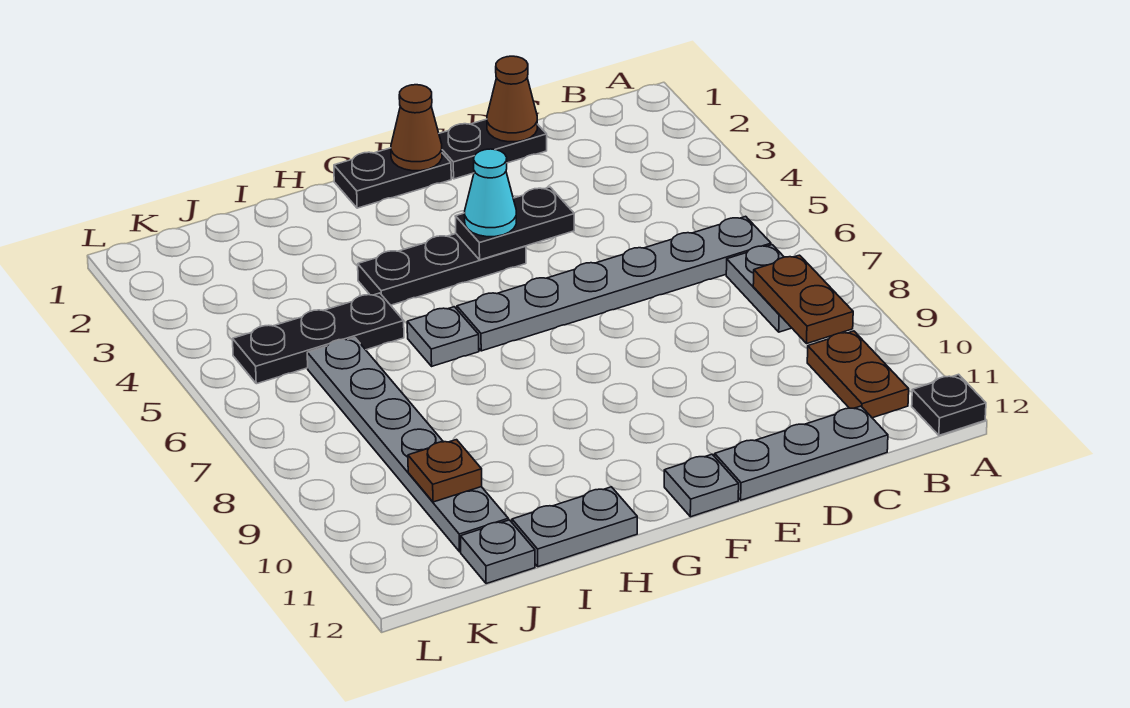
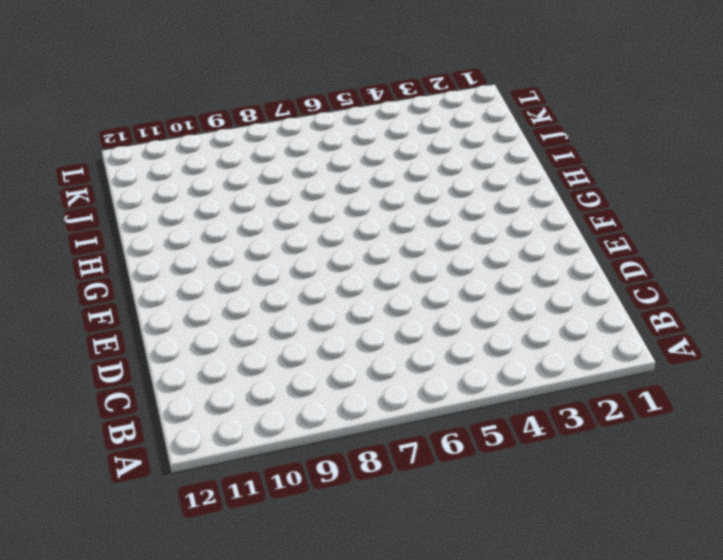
none -> black plate A12 level 1
none -> grey plate B6:G6 level 1
none -> grey plate B7:B8 level 1

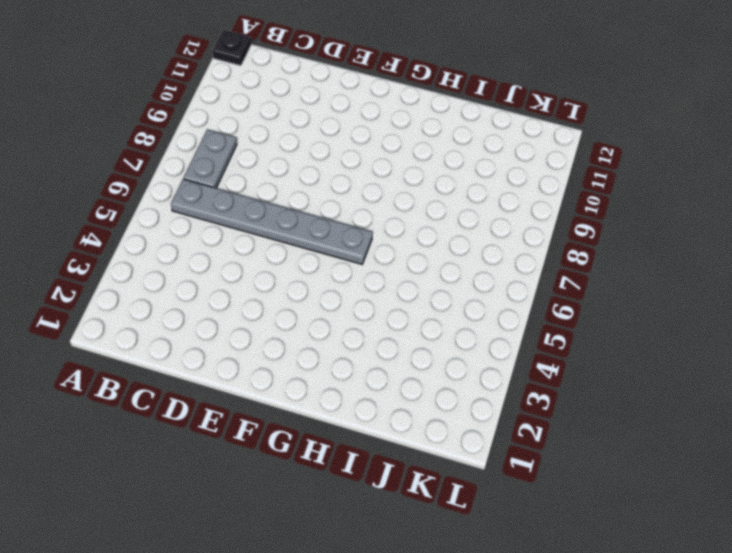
none -> brown plate B10:B11 level 1
none -> grey plate C12:E12 level 1
none -> black plate D1:E1 level 1

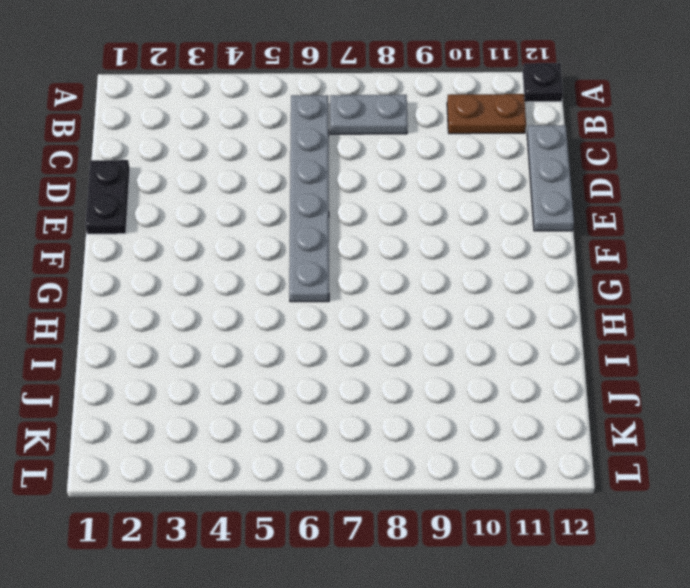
none -> black plate F1:G1 level 1
none -> black plate F4:H4 level 1
none -> grey plate F12 level 1

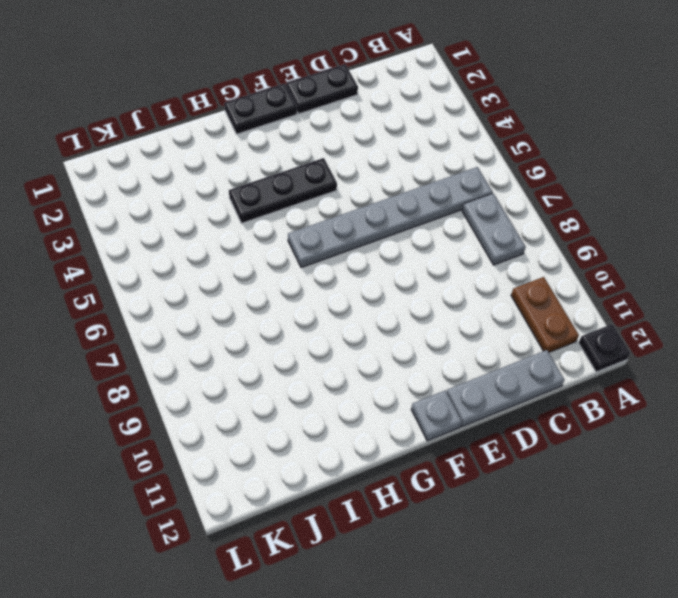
none -> grey plate H6 level 1
none -> grey plate H12:I12 level 1
none -> black plate I5:K5 level 1

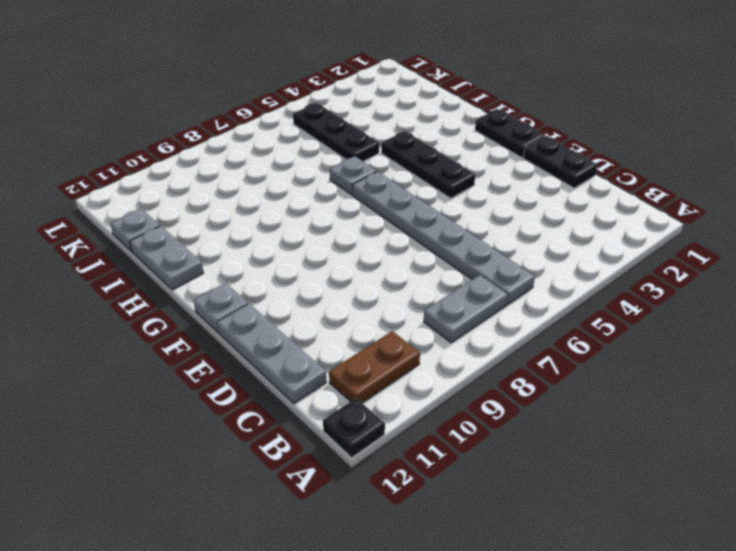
none -> grey plate J6:J11 level 1
none -> brown plate B8:B9 level 2
none -> brown cone D1 level 2

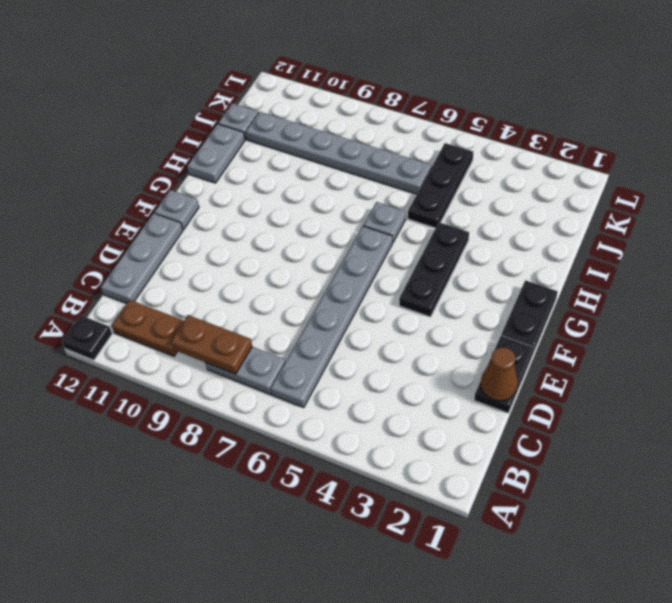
none -> black plate E4:F4 level 2
none -> brown cone F1 level 2
none -> brown plate J10 level 2

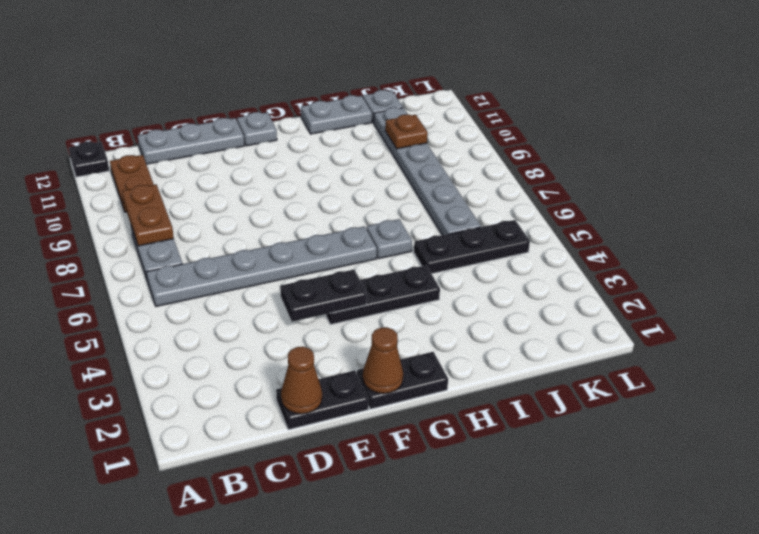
none -> cyan cone F4 level 3

